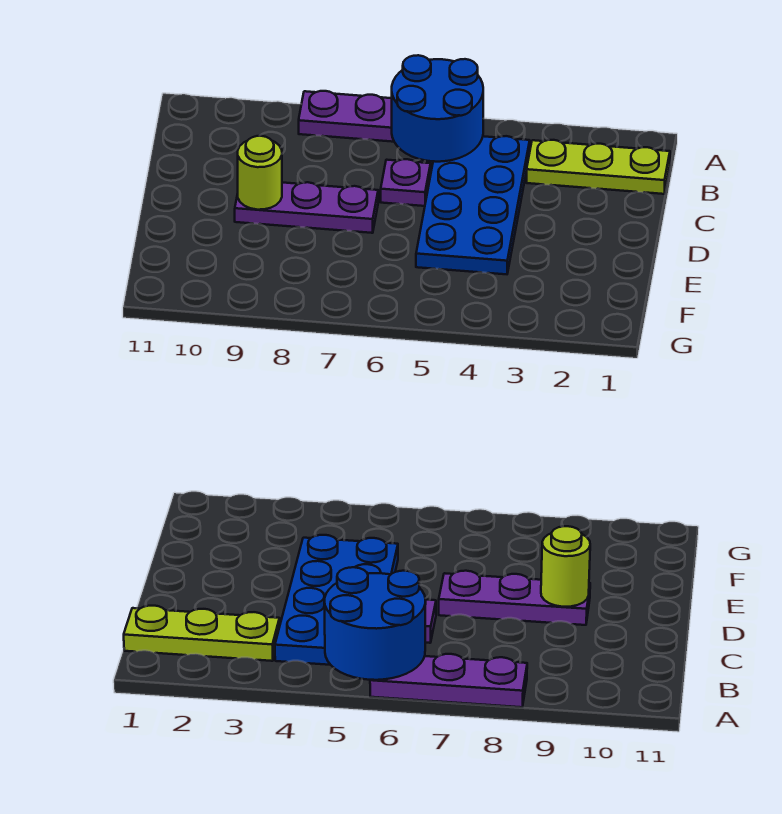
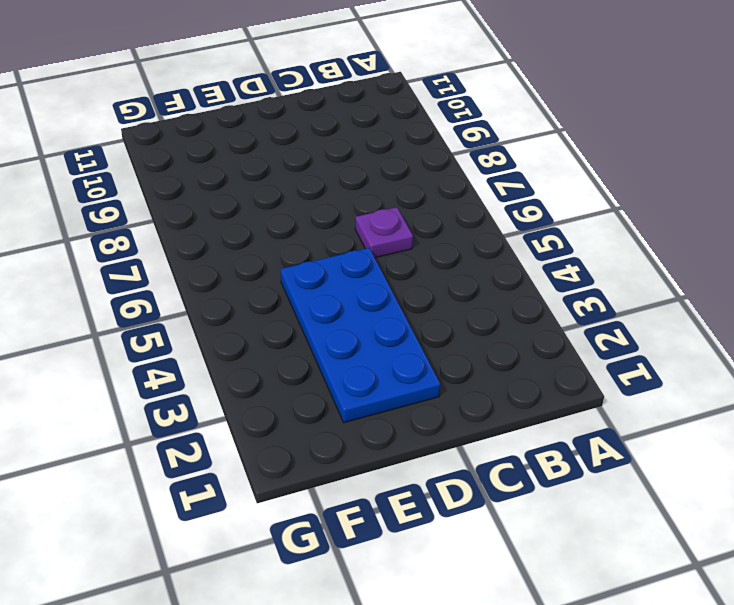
blue plate D2:E5 level 1 -> blue plate B4:E5 level 1
none -> purple plate A6:A8 level 1
none -> lime plate B1:B3 level 1

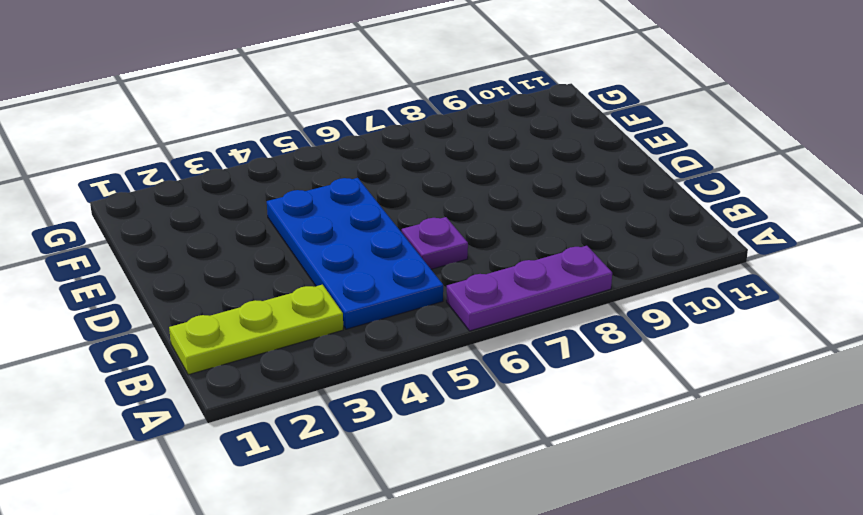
none -> purple plate D7:D9 level 1
none -> blue round brick A5:B6 level 2

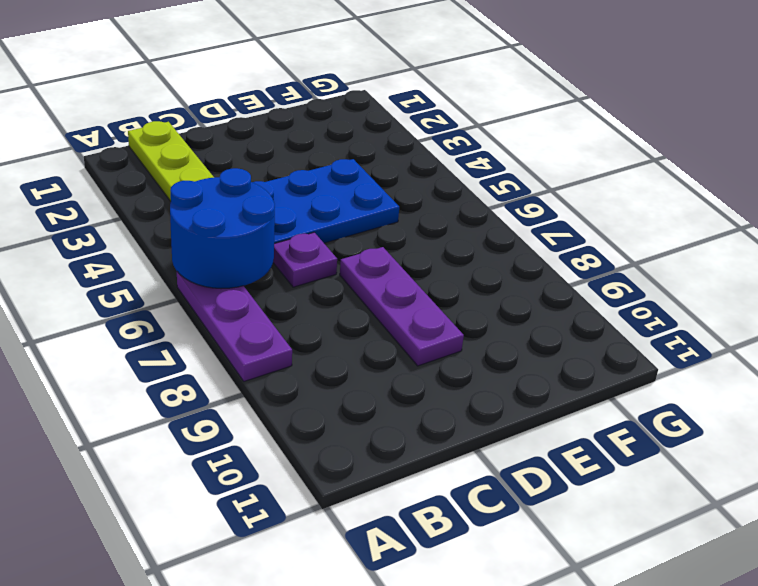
none -> lime round brick D9 level 2

